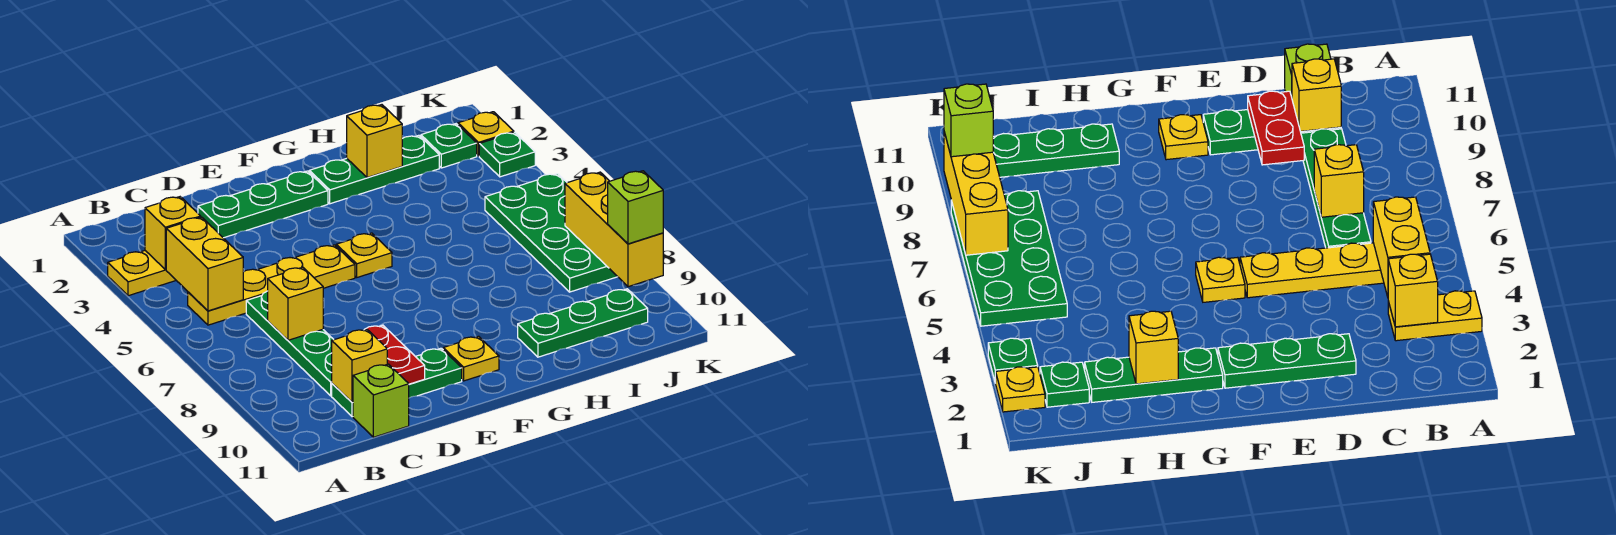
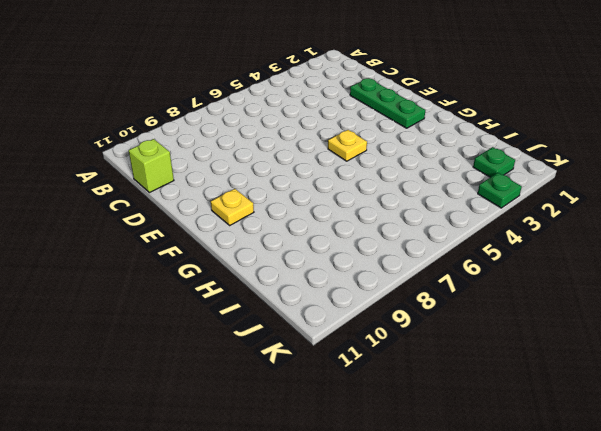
none -> yellow plate A3:B3 level 1
none -> yellow plate B5:E5 level 1
none -> green plate C6:C9 level 1

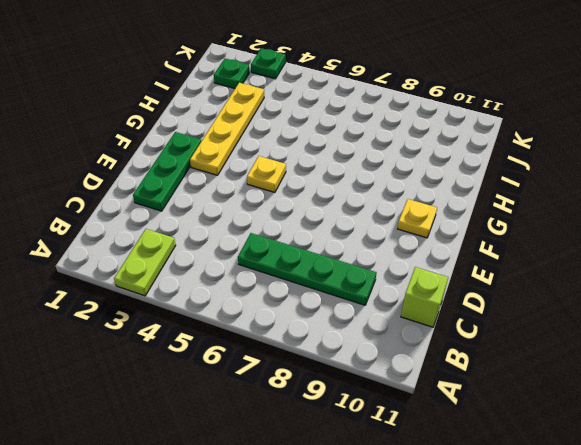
lime plate A3:B3 level 1 -> yellow plate A3:B3 level 1
yellow plate F3:I3 level 1 -> yellow plate B5:E5 level 1
none -> green plate C10:E10 level 1
none -> green plate G2:I2 level 1
none -> green plate H10:J10 level 1

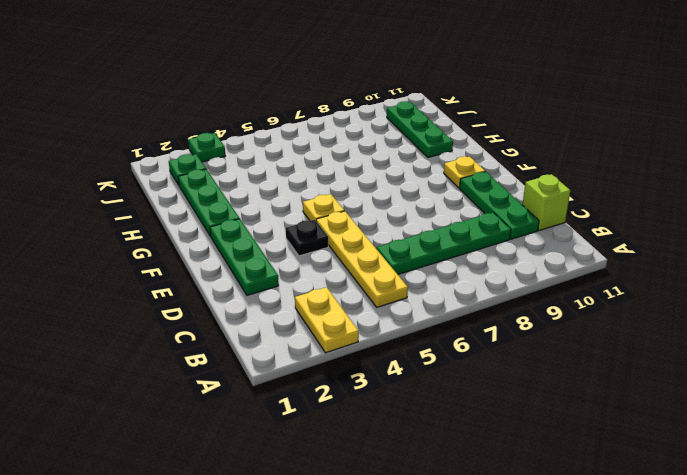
black plate E4 level 1 -> none
none -> green plate J5:K8 level 1
none -> yellow plate K2 level 1
none -> yellow brick B3 level 2

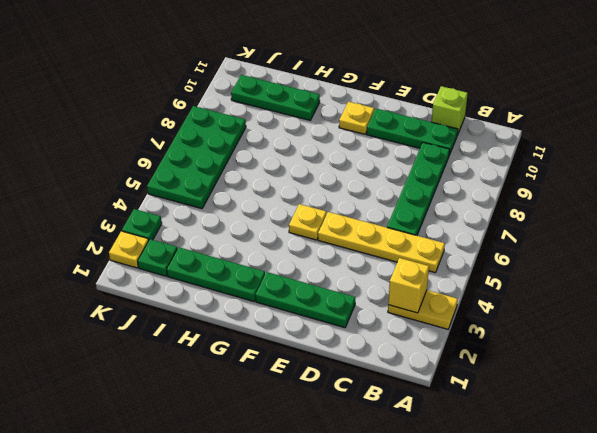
none -> yellow brick B4:B5 level 2
none -> yellow brick C7 level 2
none -> yellow brick C10 level 2

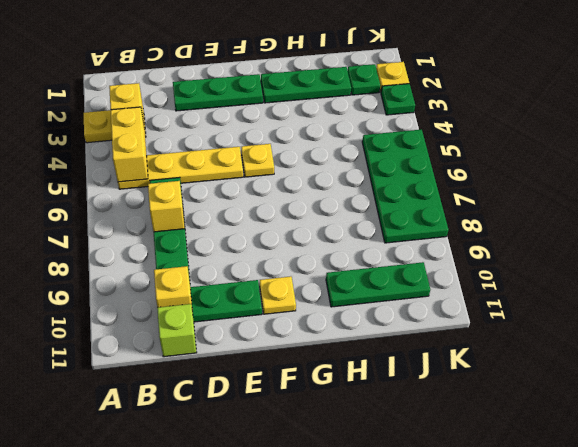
none -> red plate D9:D10 level 2
none -> yellow brick H2 level 2
none -> yellow brick K7:K9 level 2

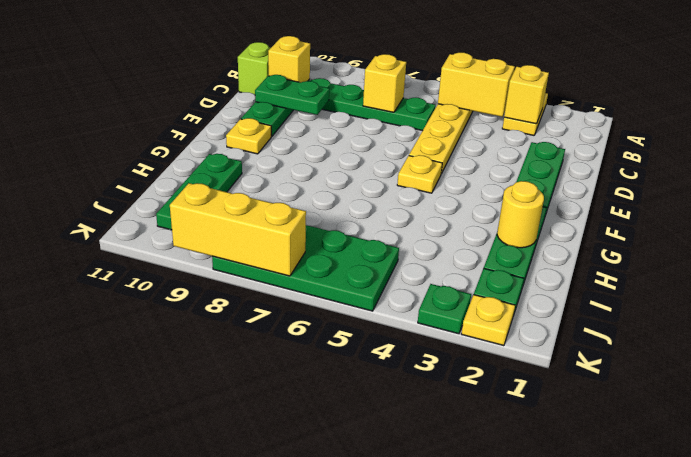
green plate D9:D10 level 2 -> red plate D9:D10 level 2
yellow round brick H2 level 2 -> yellow brick H2 level 2
none -> lime brick K9 level 3

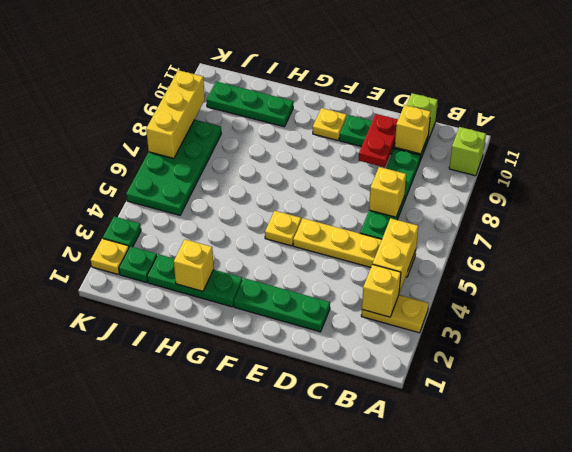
lime brick A10 level 1 -> lime brick K9 level 3

